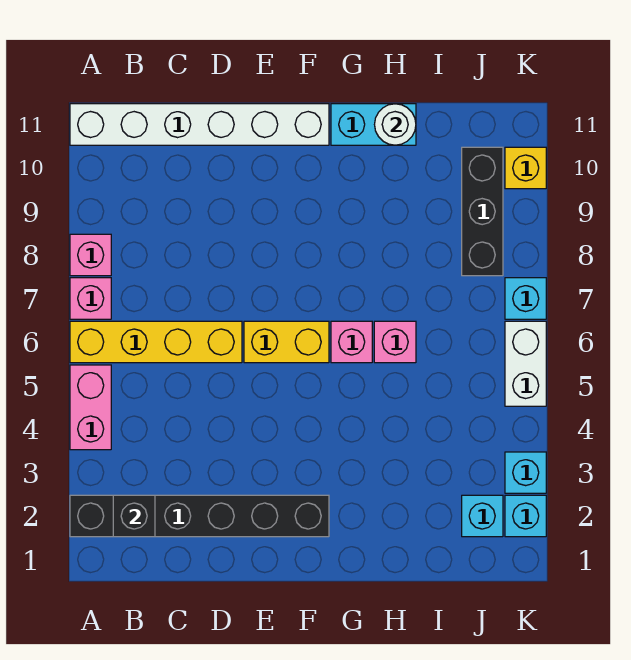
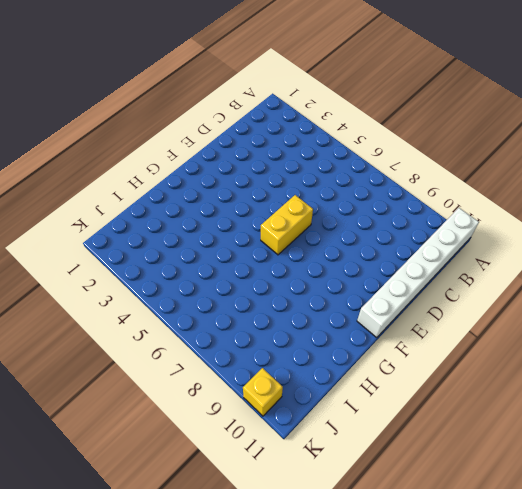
none -> black brick A2:F2 level 1
none -> pink brick A4:A5 level 1
none -> yellow brick A6:D6 level 1

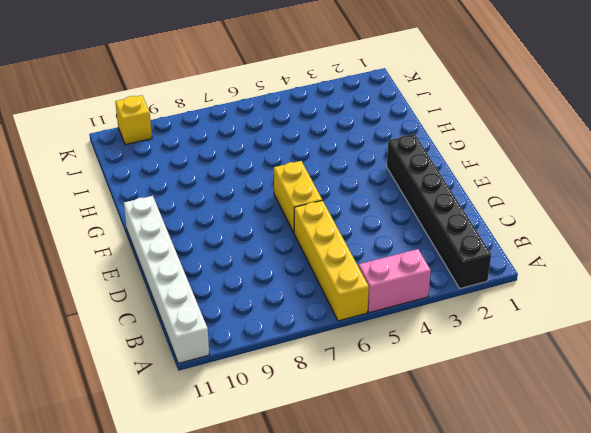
none -> pink brick A7 level 1
none -> pink brick A8 level 1
none -> pink brick G6 level 1

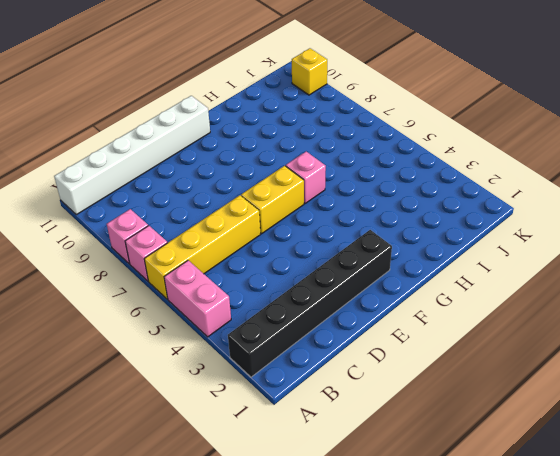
none -> cyan brick G11:H11 level 1
none -> pink brick H6 level 1
none -> cyan brick J2 level 1

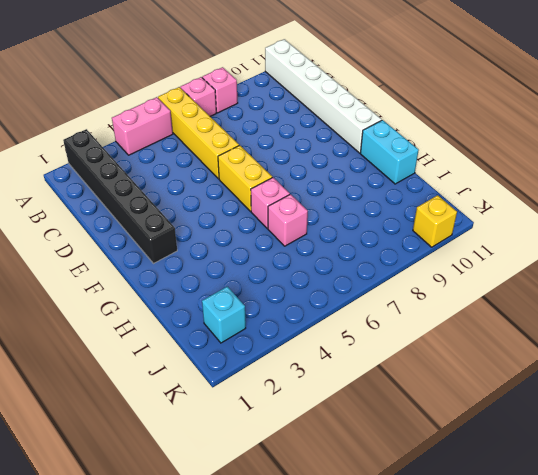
none -> black brick J8:J10 level 1
none -> cyan brick K2 level 1
none -> cyan brick K3 level 1

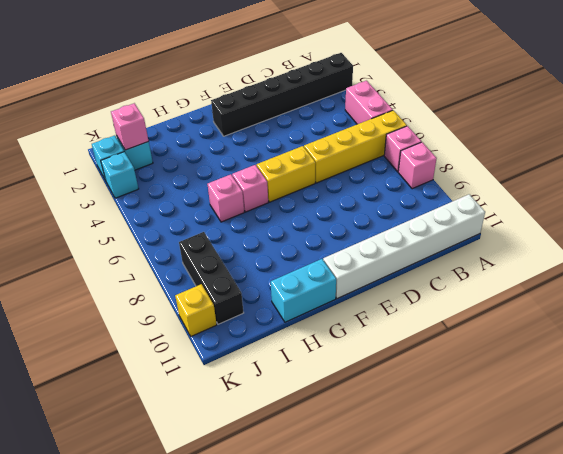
pink brick J2 level 2 -> none
none -> white brick K5:K6 level 1
none -> cyan brick K7 level 1
none -> black brick B2 level 2

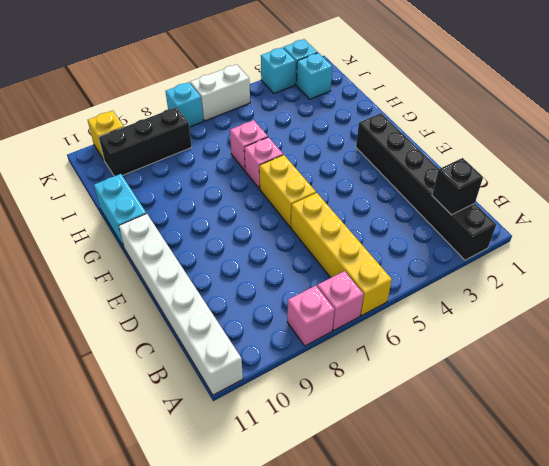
none -> pink brick A4:A5 level 1
none -> white round brick H11 level 2

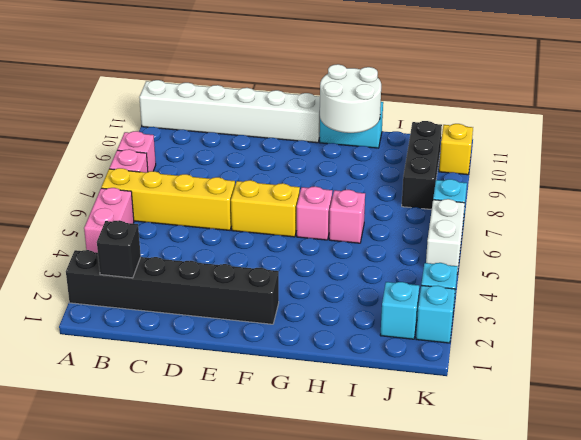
white round brick G10:H11 level 2 -> white round brick H11 level 2

